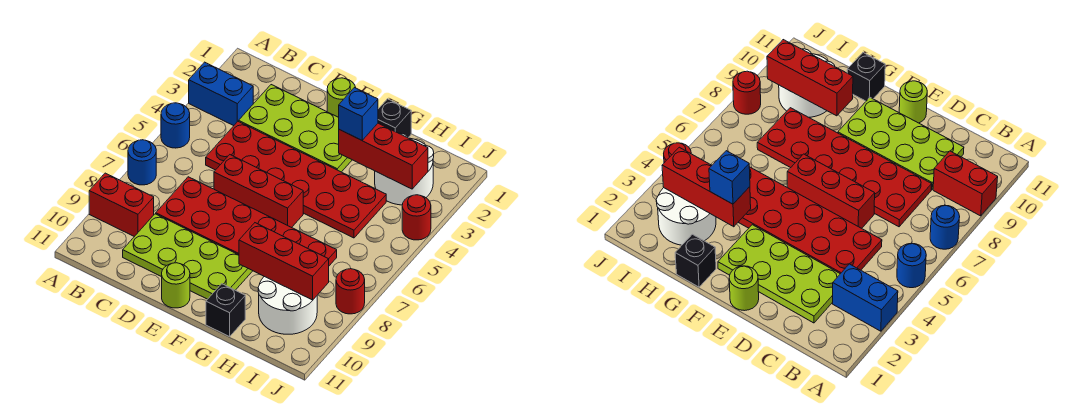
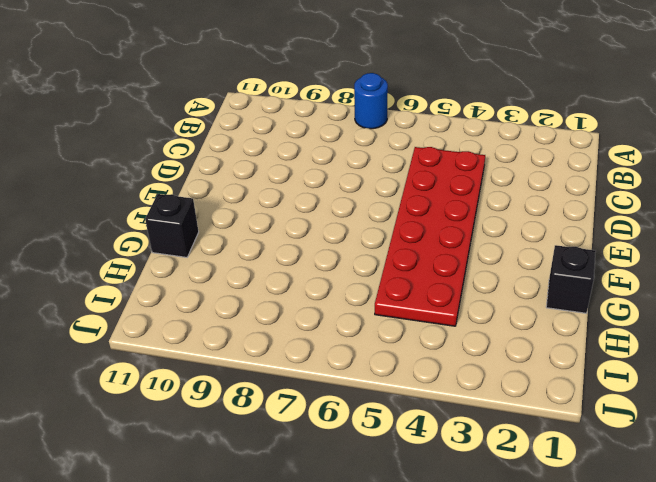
none -> blue brick A3:B3 level 1
none -> blue round brick A5 level 1
none -> red brick A9:B9 level 1

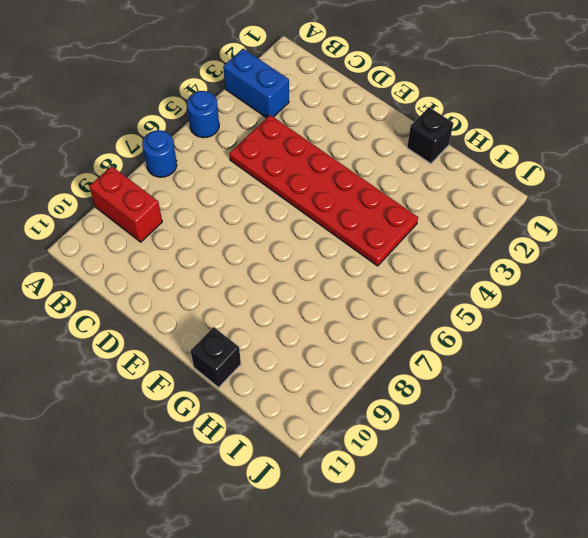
none -> lime plate C2:F3 level 1
none -> red plate C7:H8 level 1
none -> lime plate C9:F10 level 1

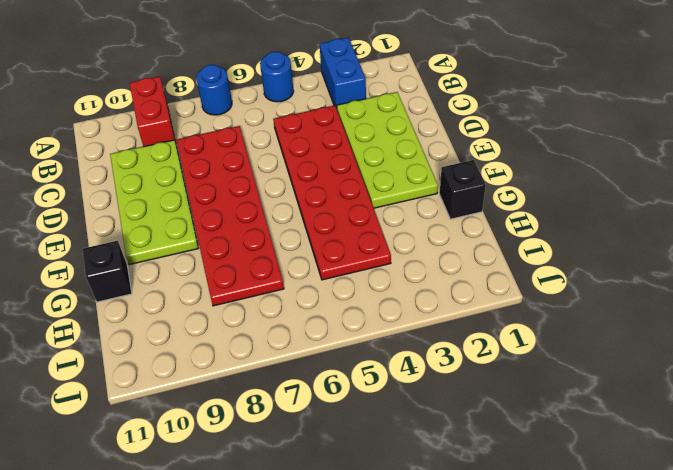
none -> red brick D6:F6 level 1
none -> lime round brick E1 level 1
none -> lime round brick E11 level 1

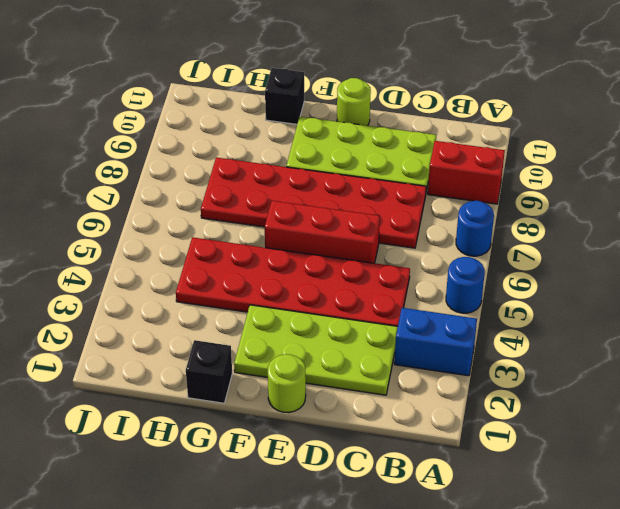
none -> white round brick H2:I3 level 1
none -> white round brick H9:I10 level 1
none -> red round brick J4 level 1

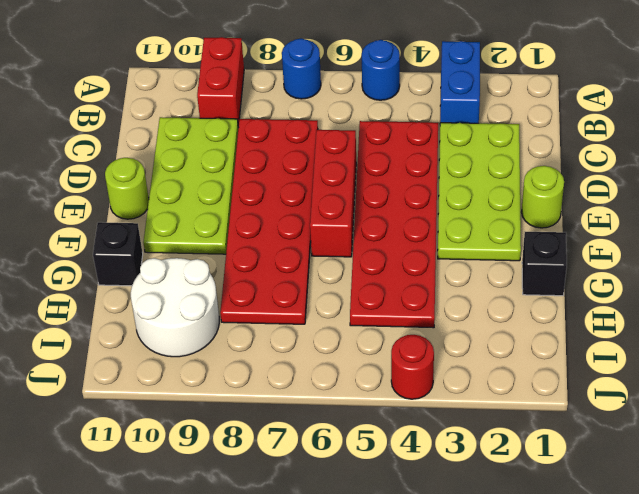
none -> white round brick H2:I3 level 1
none -> red round brick J8 level 1
none -> red brick G3:I3 level 2

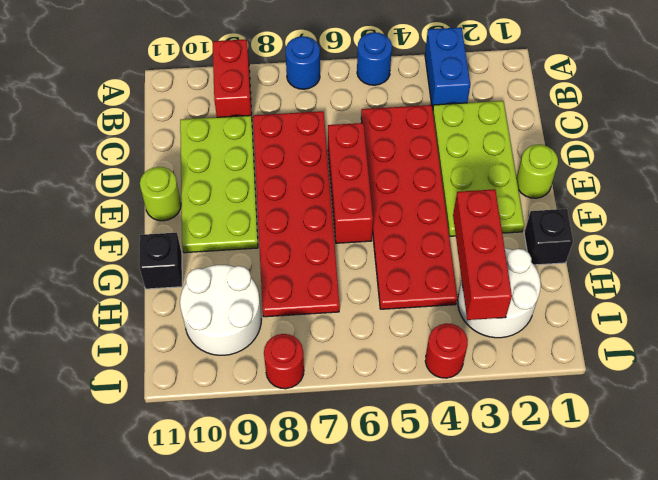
none -> red brick G9:I9 level 2
none -> blue brick G3 level 3

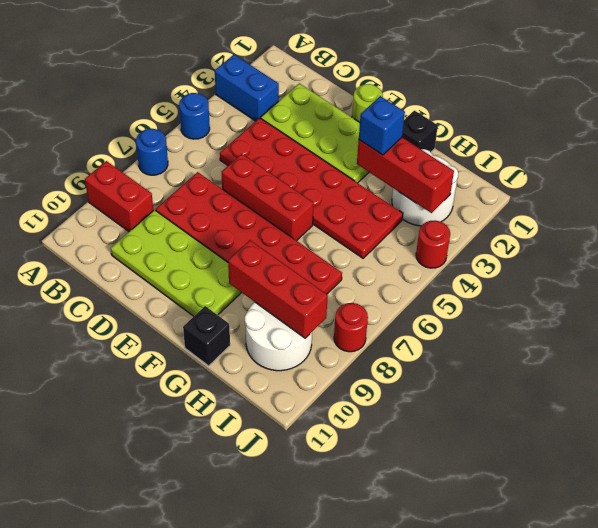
none -> lime round brick E11 level 1

